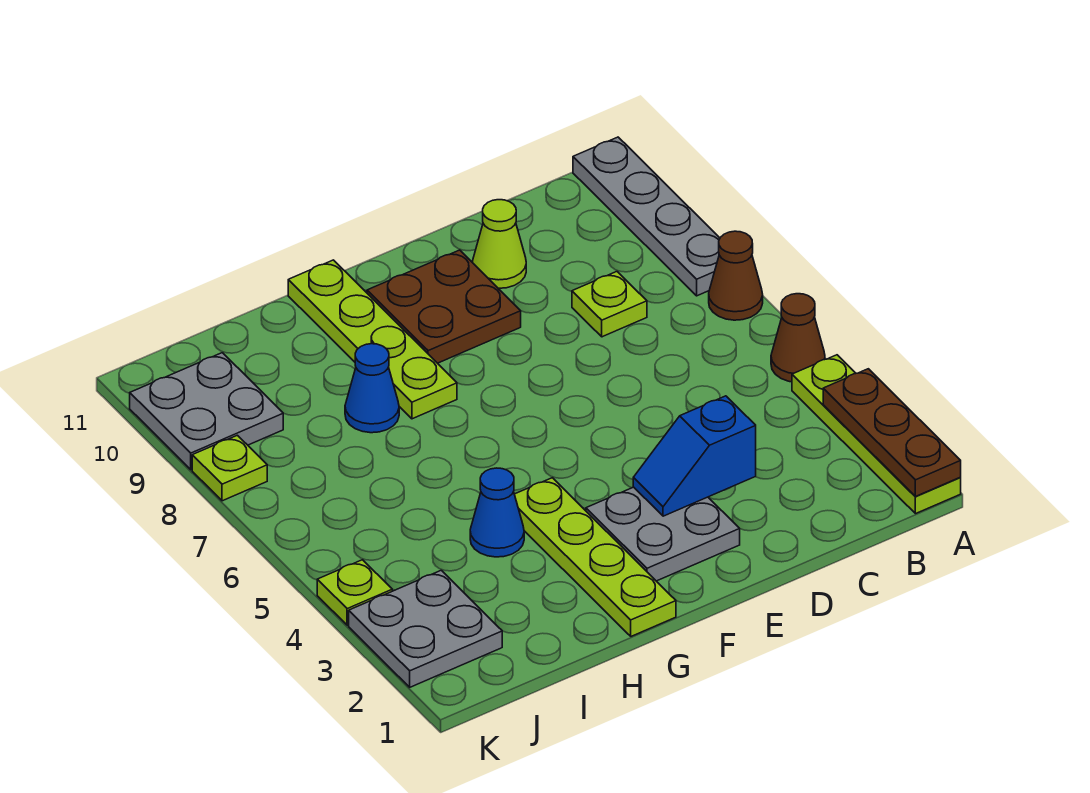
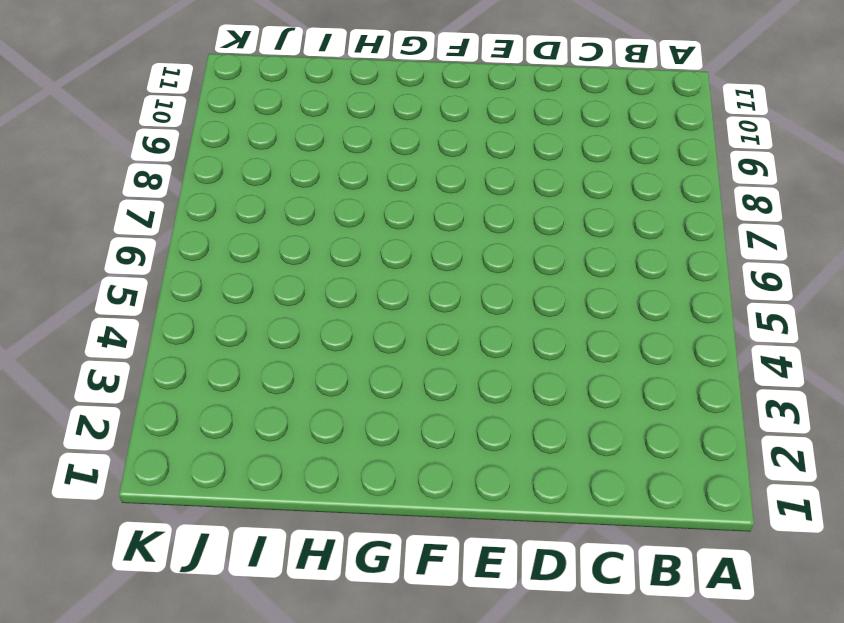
none -> lime plate A1:A4 level 1
none -> brown cone A5 level 1
none -> brown cone A7 level 1

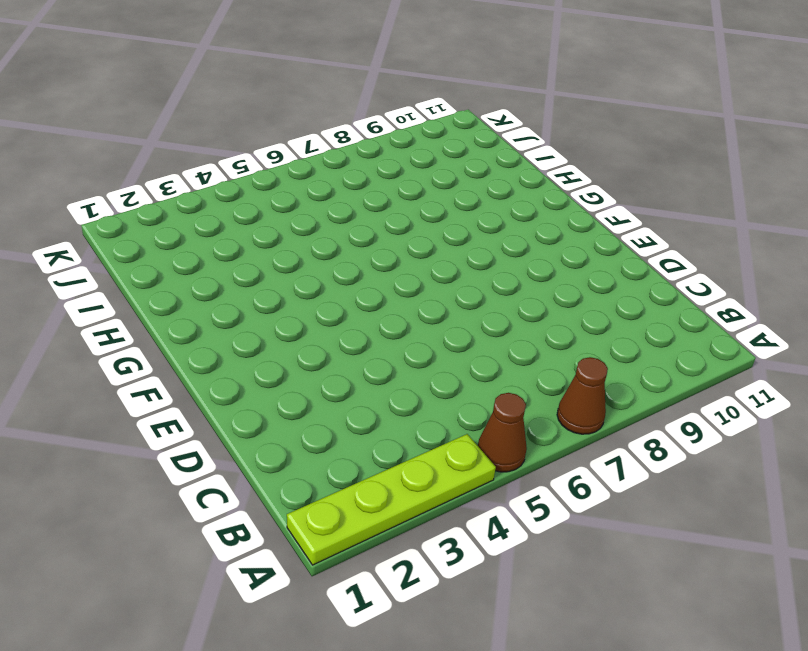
none -> grey plate A8:A11 level 1
none -> lime plate C8 level 1
none -> lime cone D10 level 1

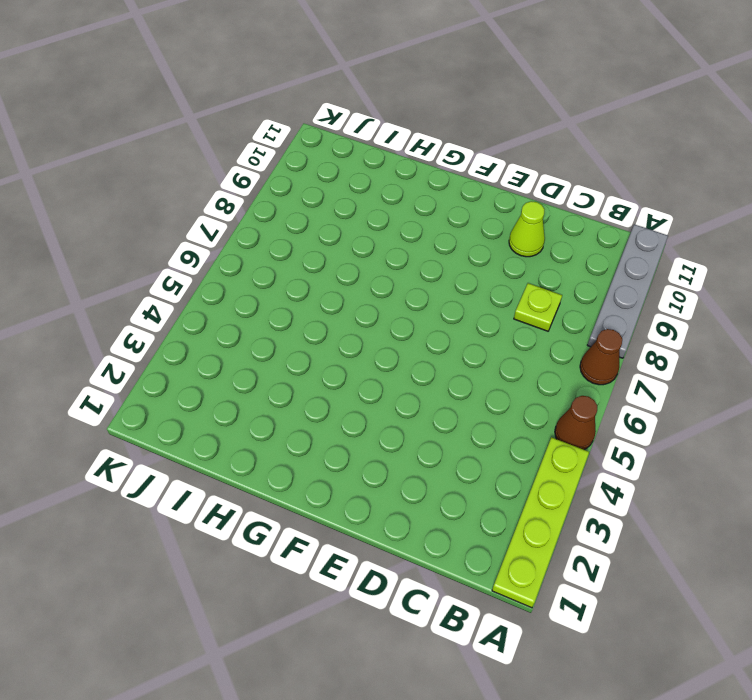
none -> grey plate E2:F3 level 1
none -> brown plate E9:F10 level 1
none -> lime plate G1:G4 level 1

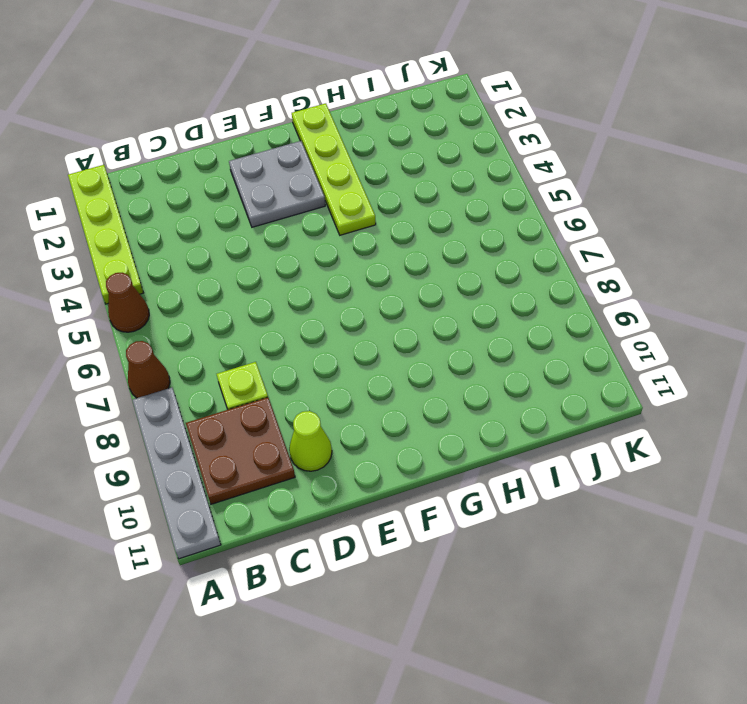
brown plate B9:C10 level 1 -> brown plate E9:F10 level 1
none -> lime plate G8:G11 level 1
none -> blue cone H4 level 1
none -> blue cone H8 level 1

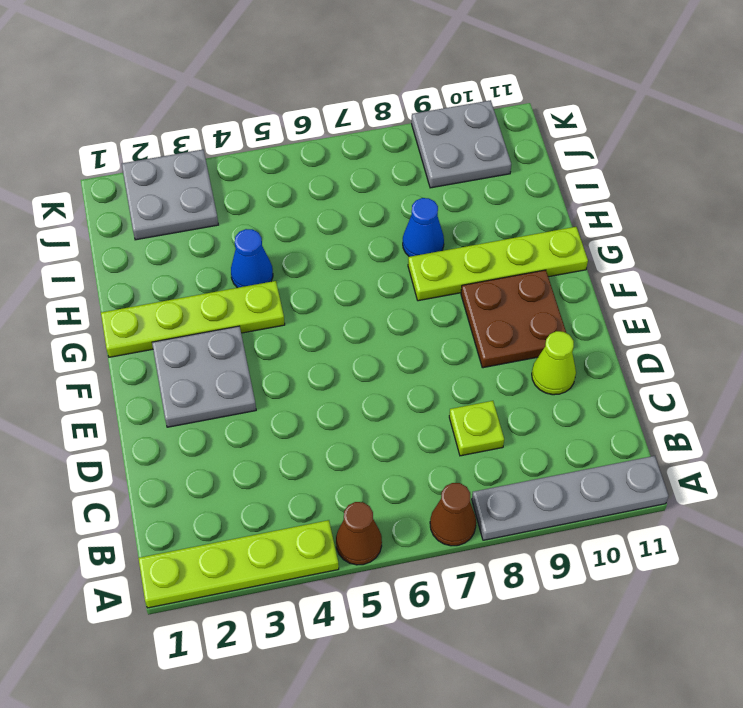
none -> lime plate K4 level 1
none -> lime plate K8 level 1
none -> brown plate A1:A3 level 2

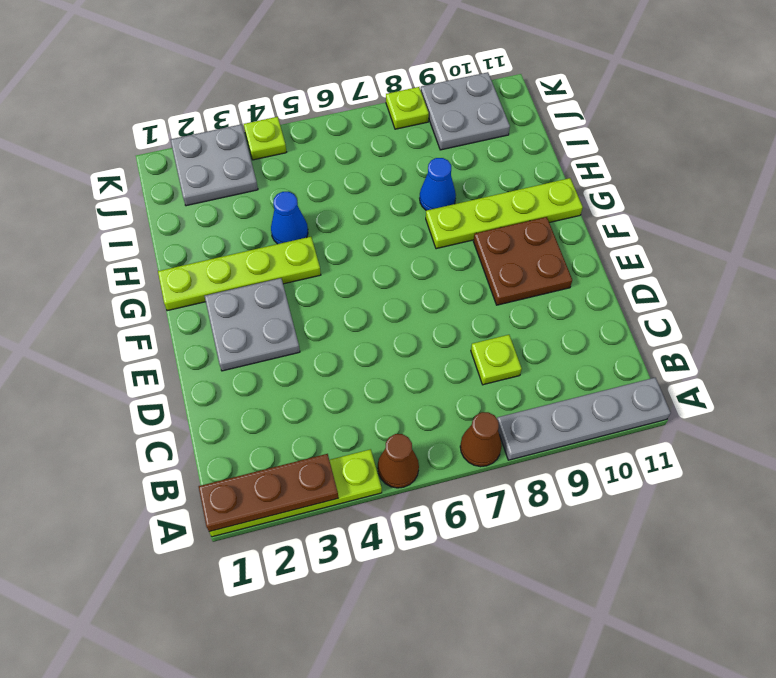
none -> lime cone D10 level 1
none -> blue slope D3:E3 level 2 top D

